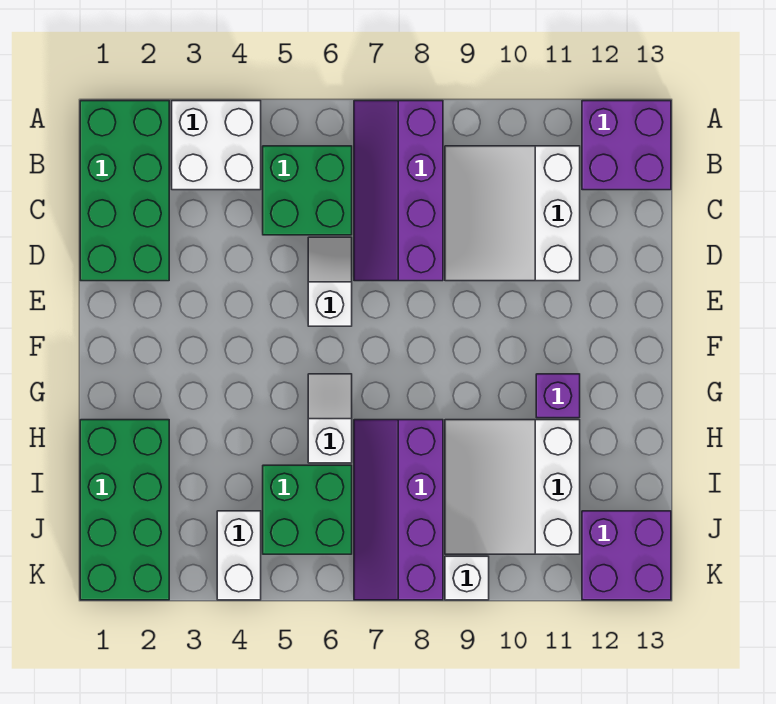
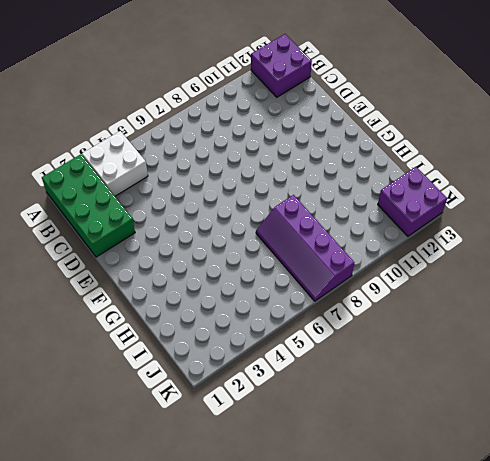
none -> purple slope A7:D8 level 1 top 8
none -> green brick B5:C6 level 1
none -> white slope B9:D11 level 1 top 11

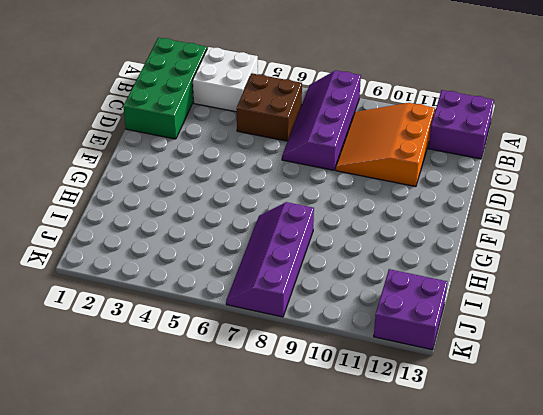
brown brick B5:C6 level 1 -> green brick B5:C6 level 1
orange slope B9:D11 level 1 top 11 -> white slope B9:D11 level 1 top 11
none -> white slope D6:E6 level 1 top E
none -> white slope G6:H6 level 1 top H
none -> purple brick G11 level 1

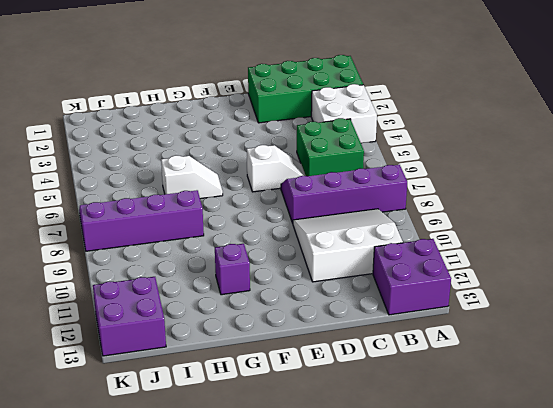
none -> green brick H1:K2 level 1
none -> white slope H9:J11 level 1 top 11
none -> green brick I5:J6 level 1

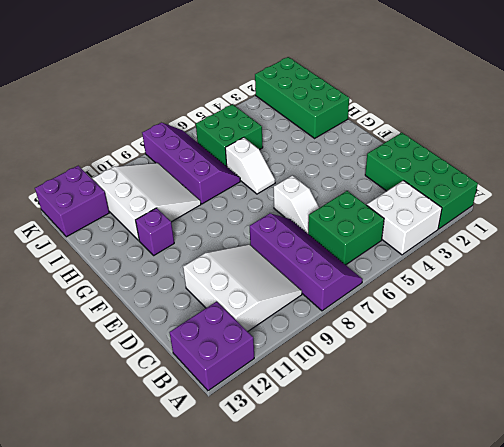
none -> white brick J4:K4 level 1
none -> white brick K9 level 1

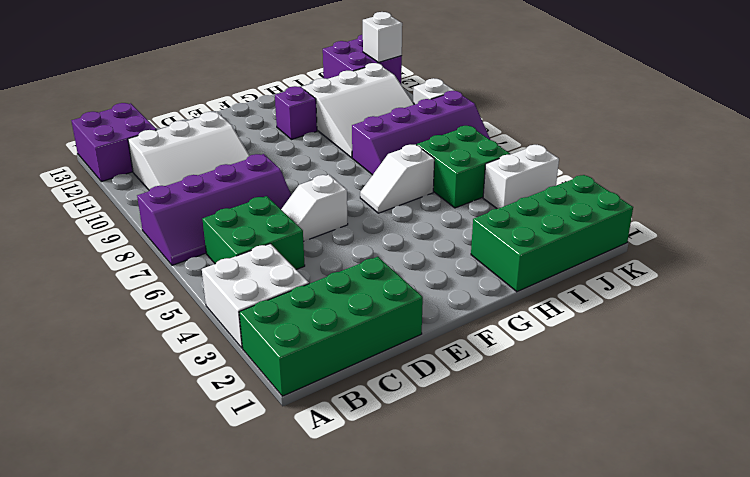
white brick K12 level 2 -> none

